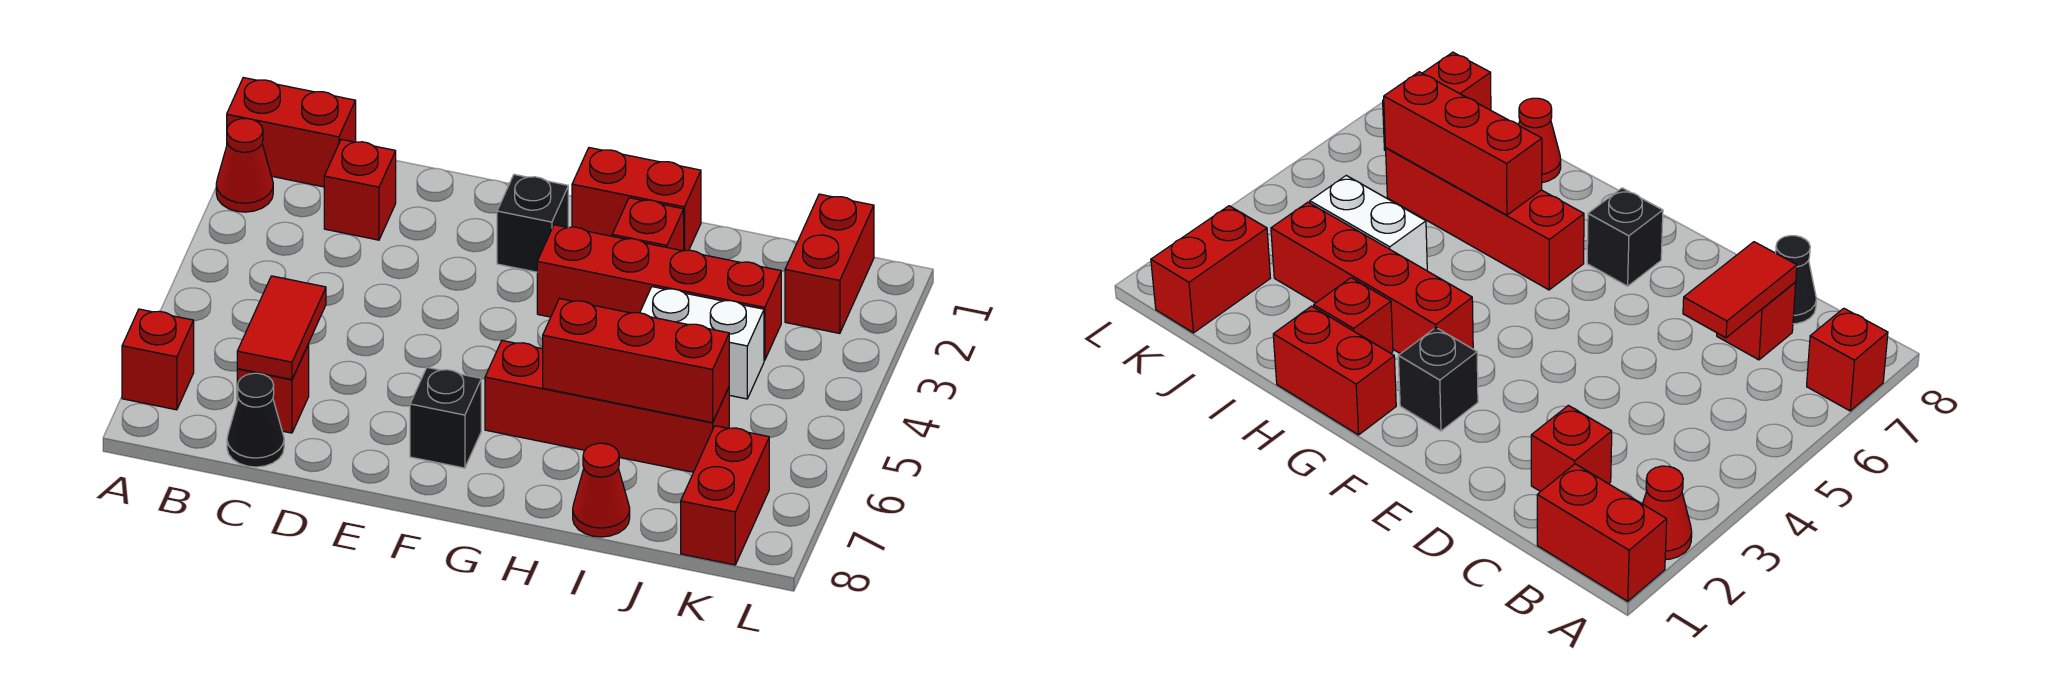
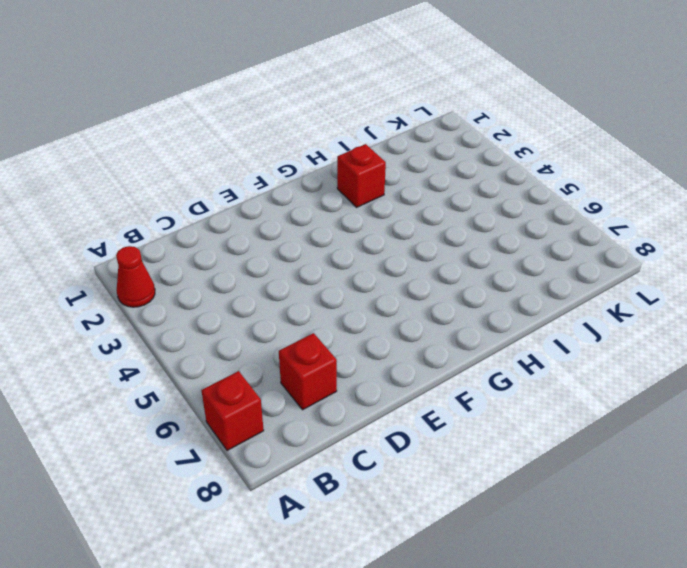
none -> red brick A1:B1 level 1
none -> red brick C2 level 1
none -> black cone C8 level 1

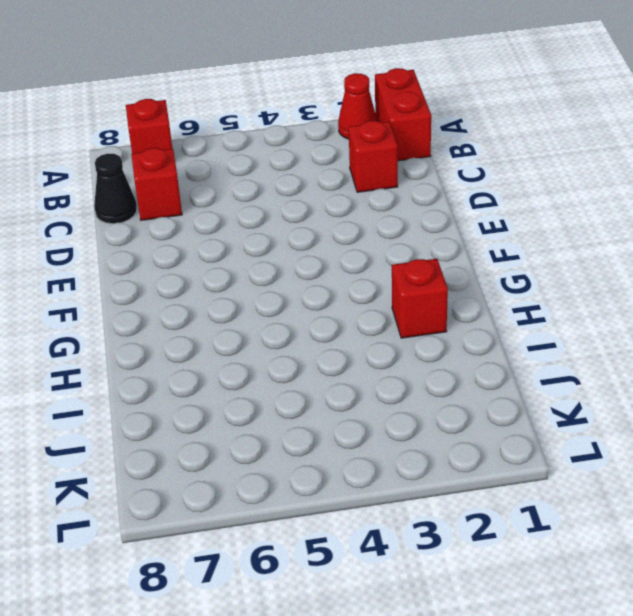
none -> black brick F2 level 1
none -> black brick F7 level 1
none -> red brick G1:H1 level 1

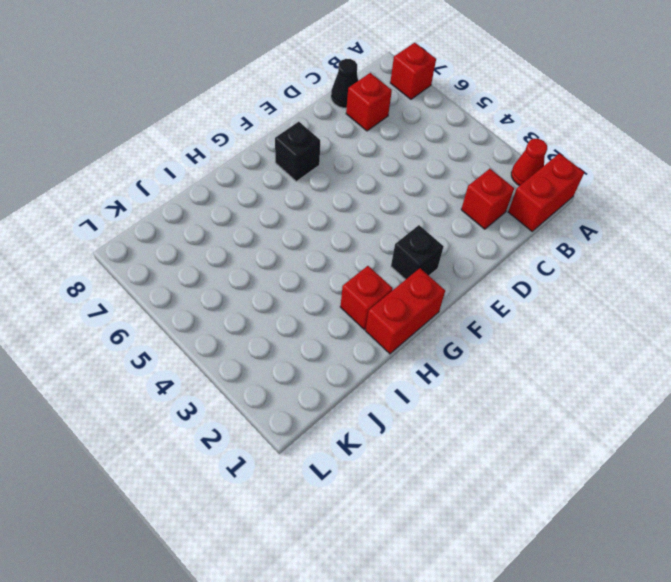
none -> red brick G3:J3 level 1
none -> red brick G6:J6 level 1
none -> white brick I4:J4 level 1

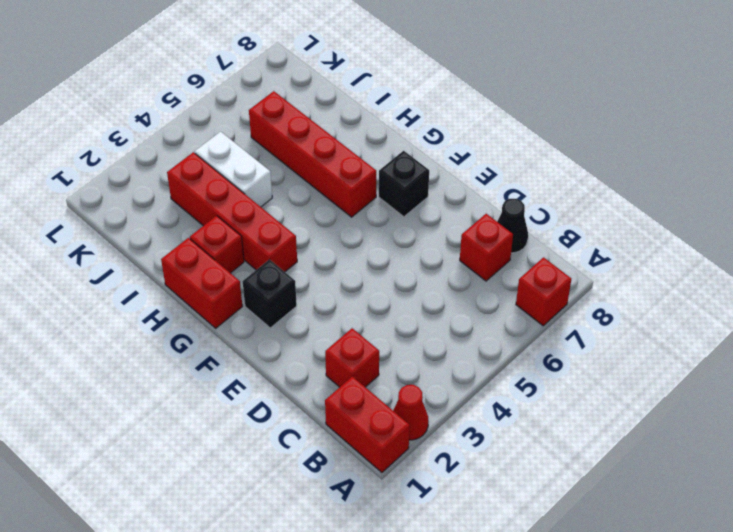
none -> red cone I8 level 1
none -> red brick K1:K2 level 1
none -> red brick K7:K8 level 1

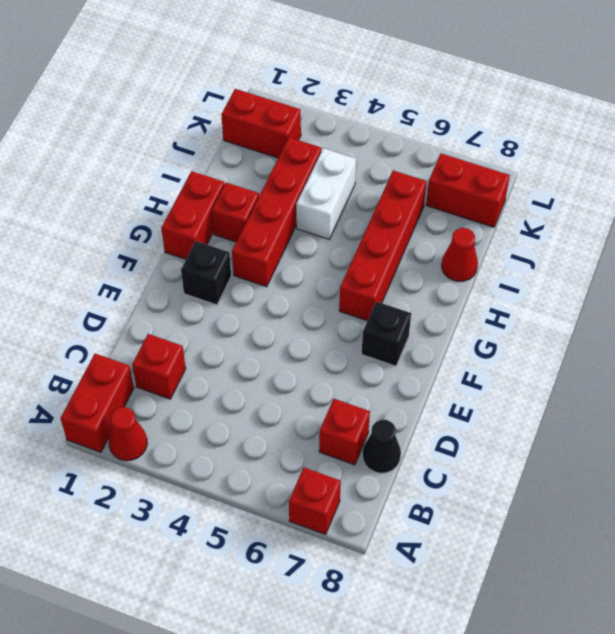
none -> red tile C6:C7 level 2
none -> red brick H6:J6 level 2

